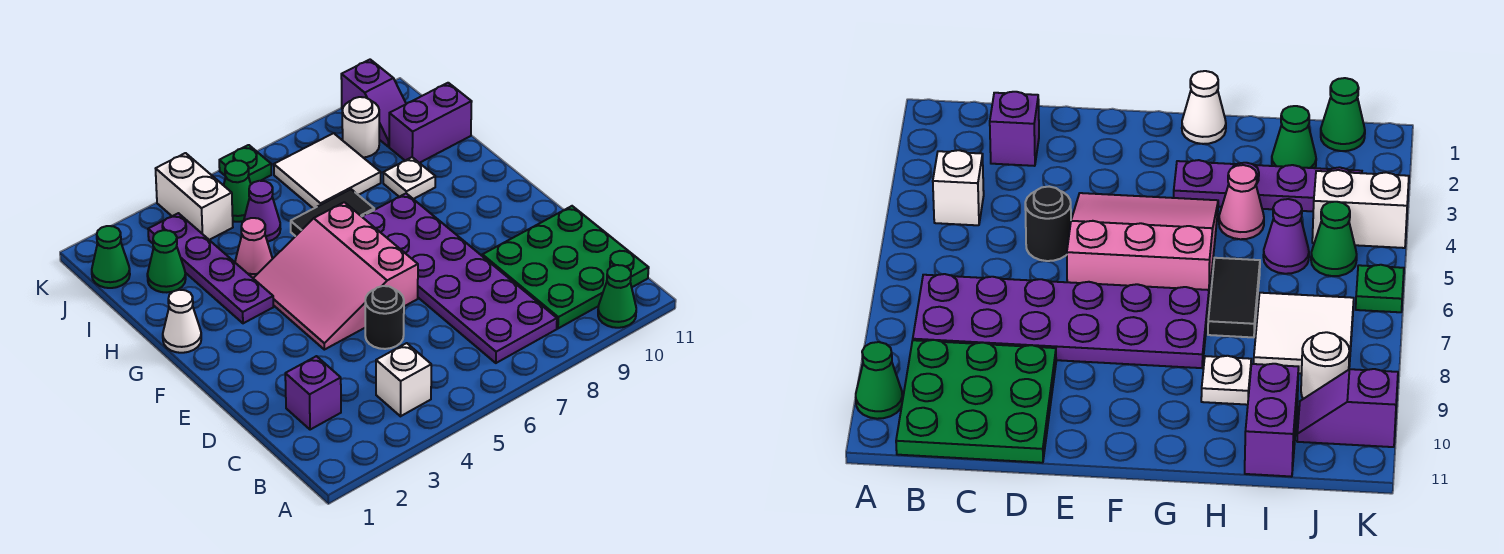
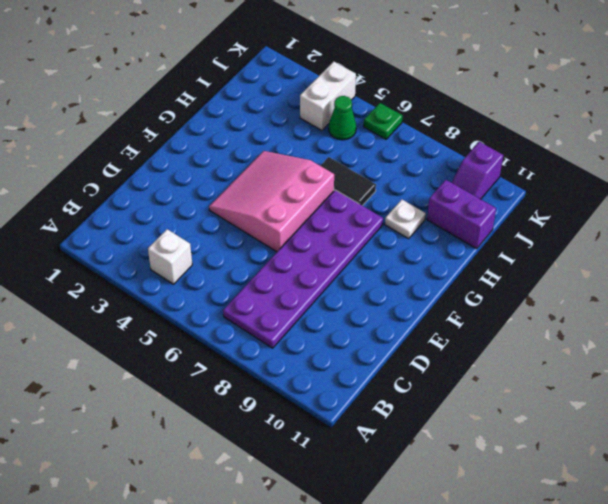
none -> green cone A10 level 1
none -> green plate B9:D11 level 1
none -> purple brick C2 level 1

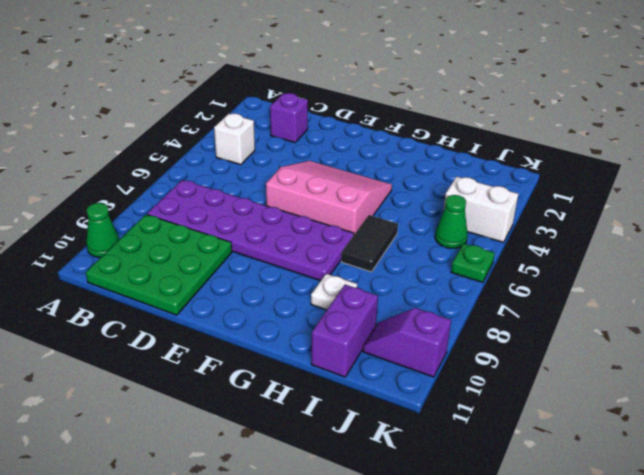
none -> black round brick D5 level 1
none -> white cone G1 level 1
none -> purple plate G3:J3 level 1

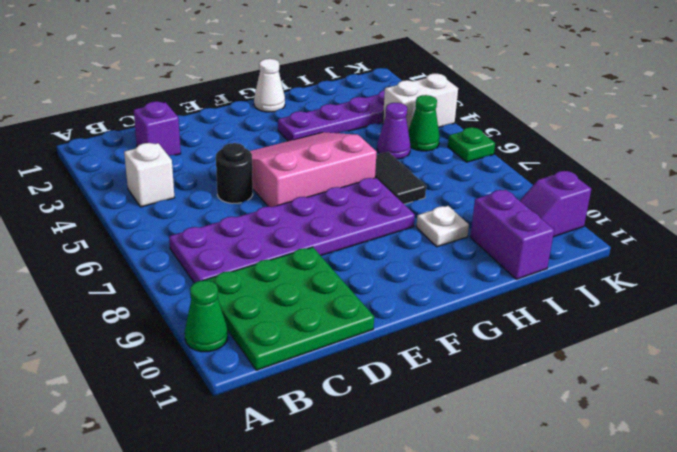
none -> pink cone H4 level 1
none -> green cone I2 level 1
none -> white tile I7:J8 level 1

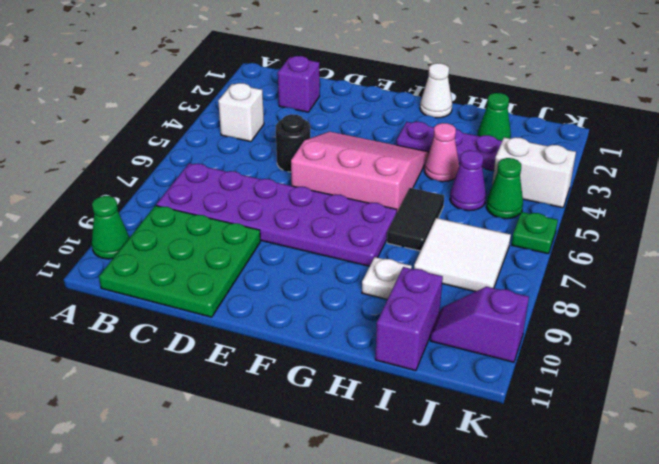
none -> green cone J1 level 1
none -> white round brick J9 level 1

